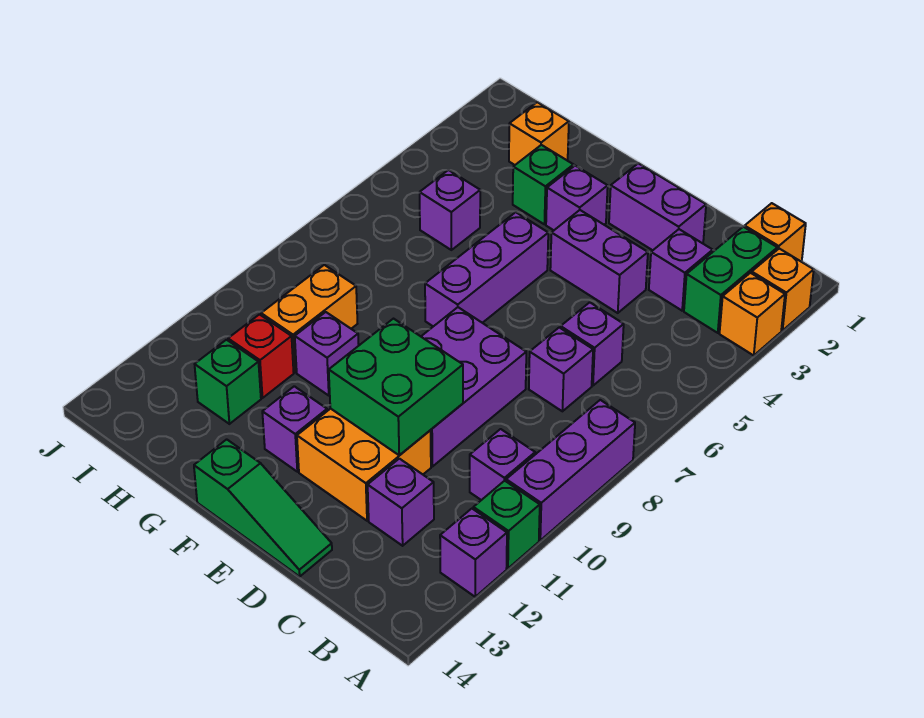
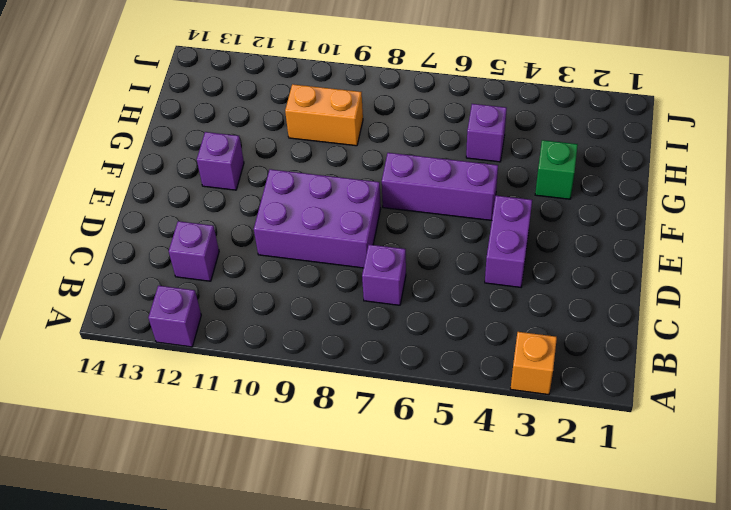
none -> orange brick A2 level 1
none -> purple brick A8:A10 level 1
none -> green brick A11 level 1

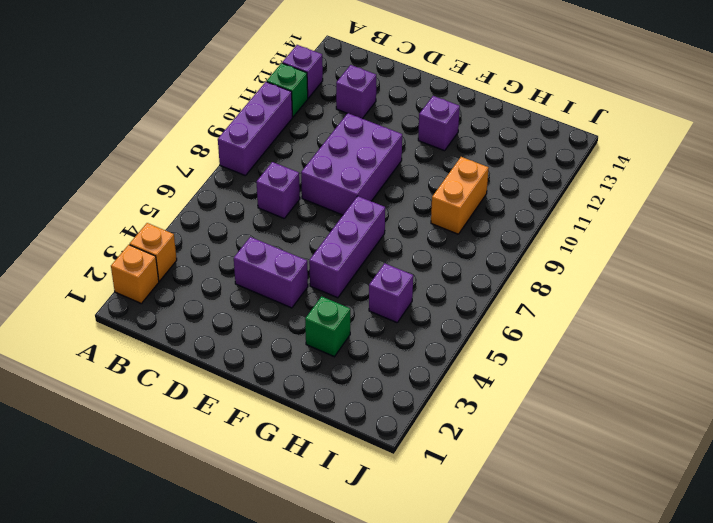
none -> orange brick B1 level 1
none -> green brick B2:B3 level 1
none -> purple brick B10 level 1

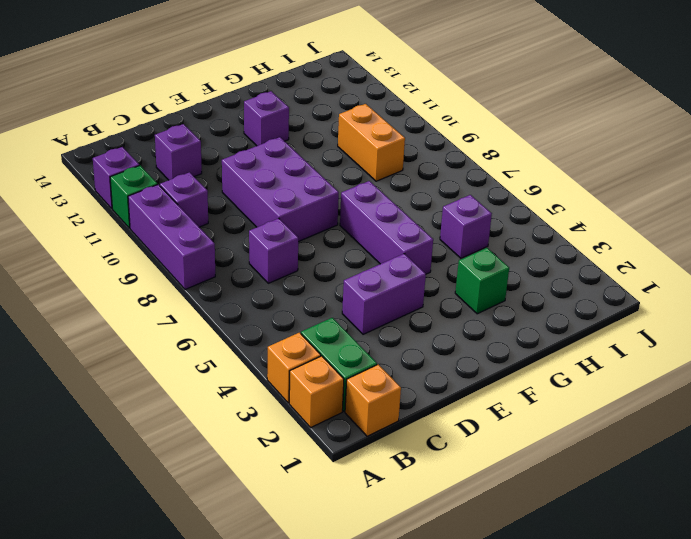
none -> purple brick C3 level 1
none -> purple brick C6 level 1
none -> purple brick D2:E2 level 1

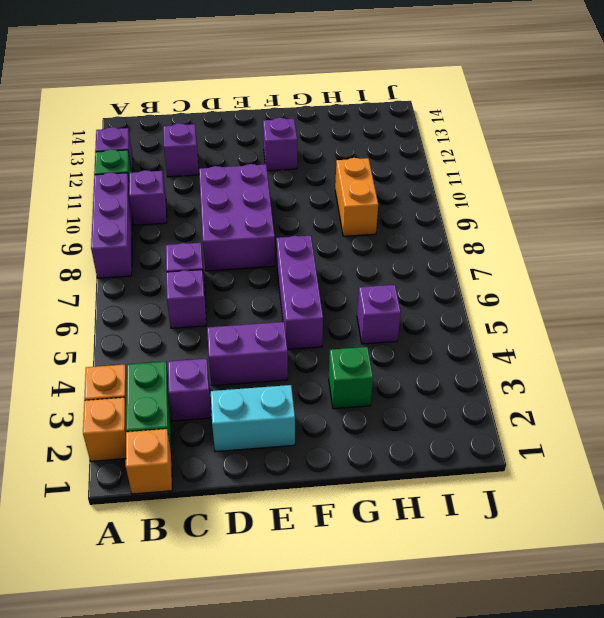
cyan brick D2:E2 level 1 -> purple brick D2:E2 level 1
none -> orange brick D11:E12 level 1
none -> green slope D14:F14 level 1 top F
none -> purple brick F3 level 1

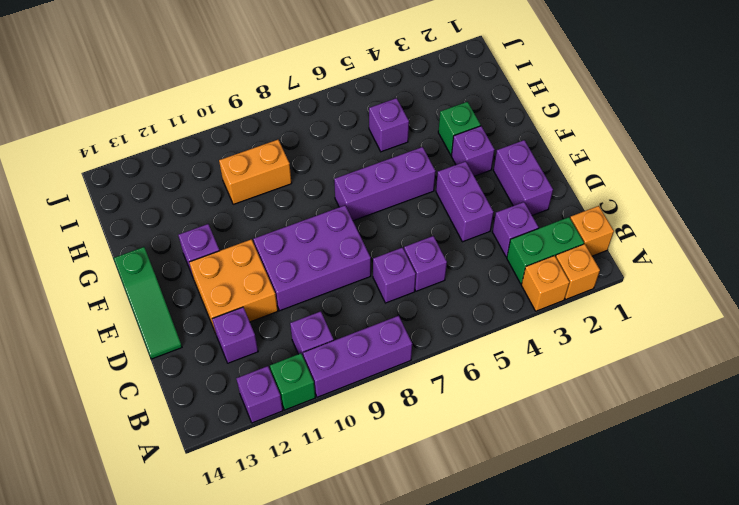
none -> purple brick G10 level 1
none -> orange brick H2 level 1
none -> red brick H11 level 1

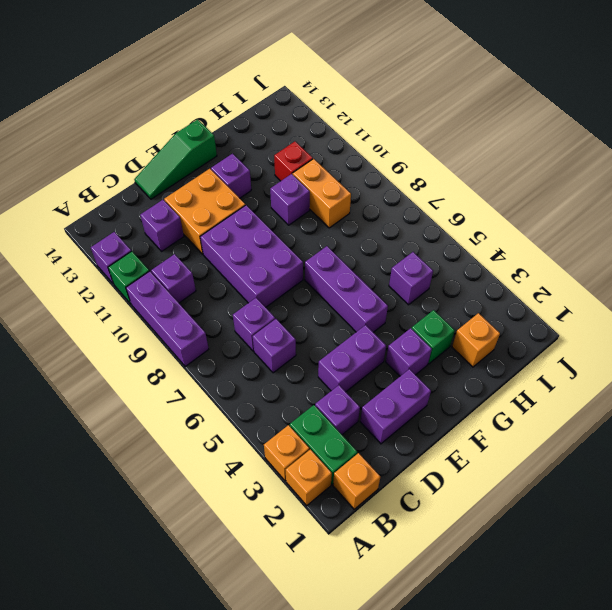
none -> green brick H12 level 1
none -> green brick D10:E11 level 2

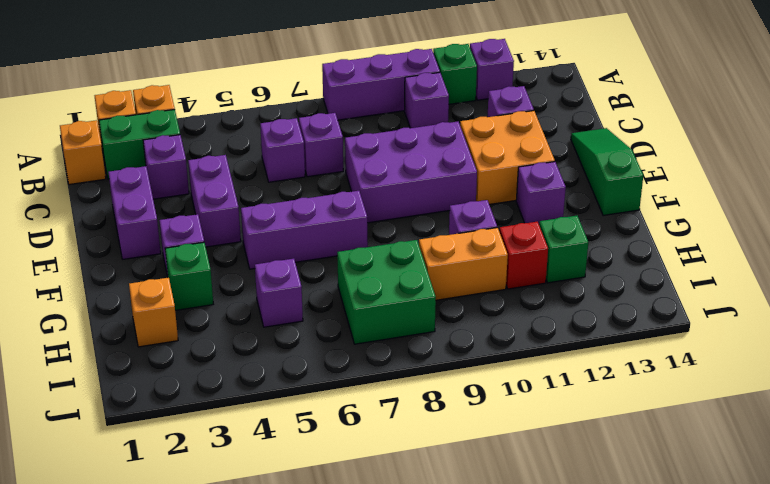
green brick H7:I8 level 1 -> green brick D10:E11 level 2

